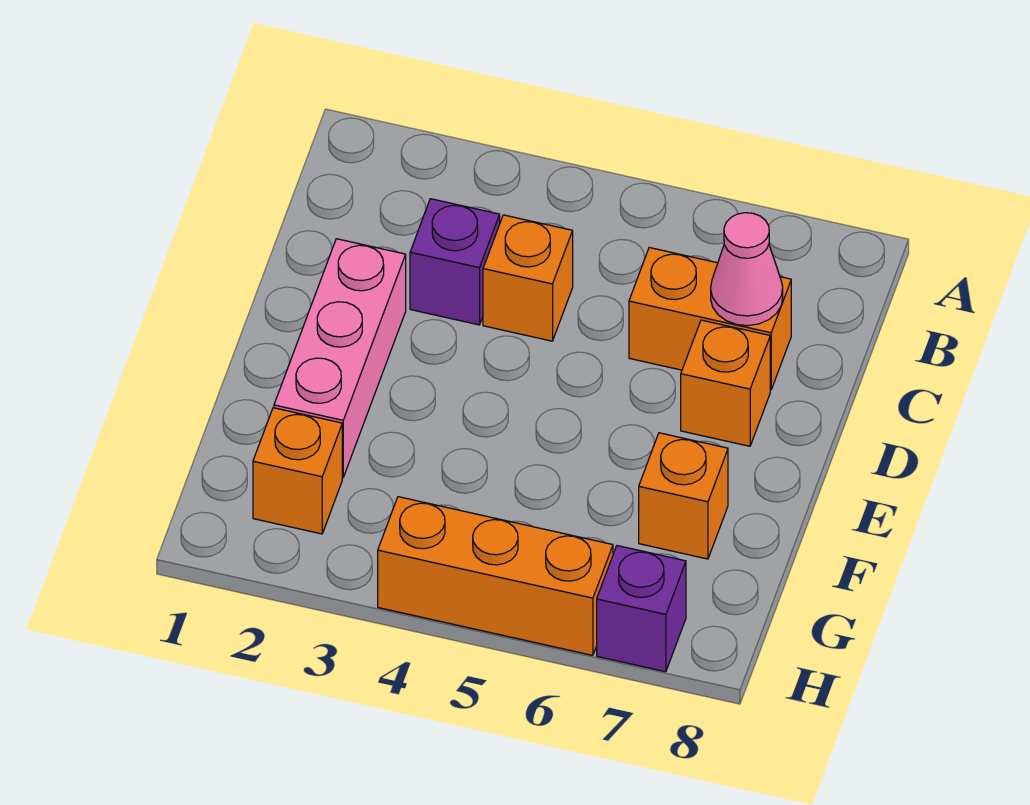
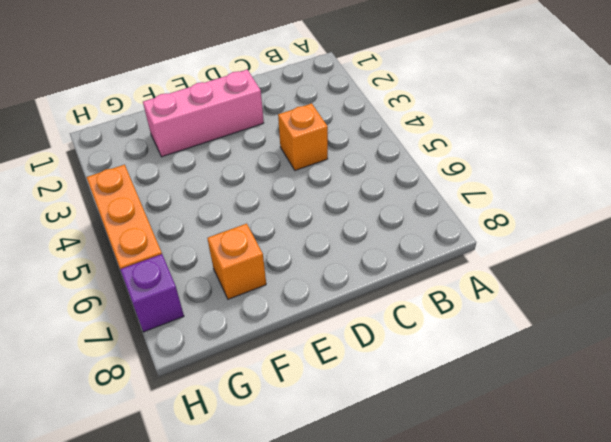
none -> purple brick C3 level 1
none -> orange brick C6:C7 level 1

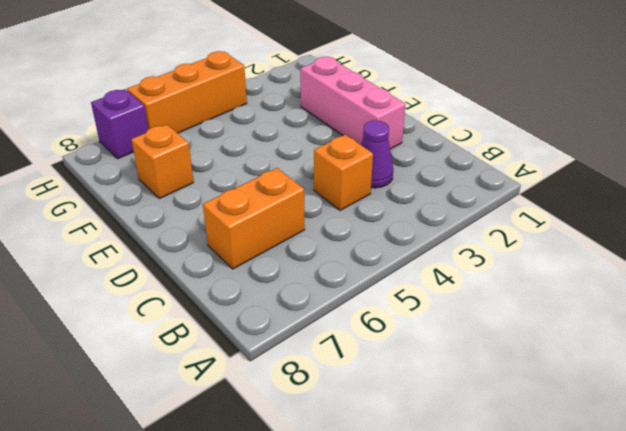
purple cone C3 level 1 -> purple brick C3 level 1
none -> orange brick D7 level 1
none -> orange brick G2 level 1

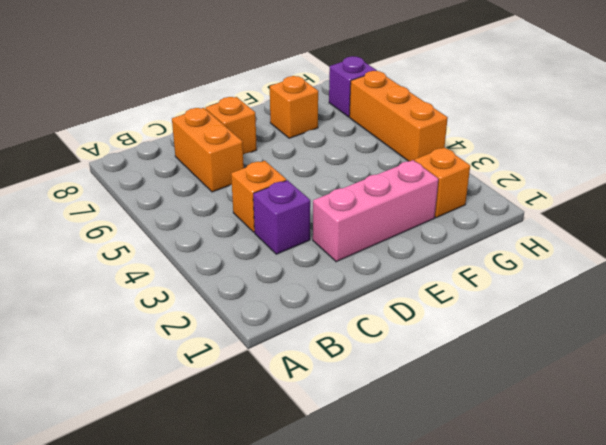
none -> pink cone C7 level 2

